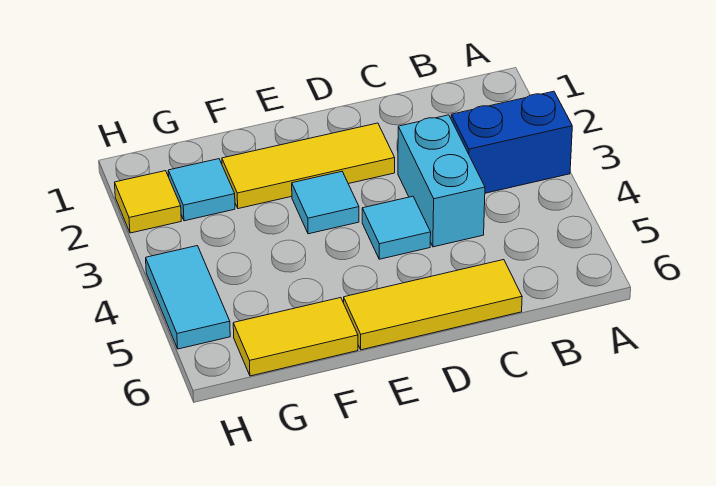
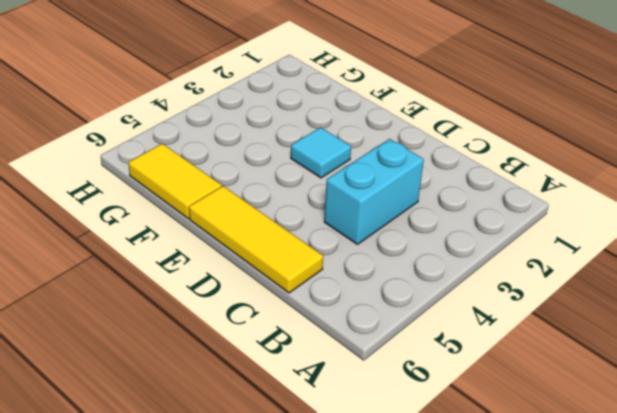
none -> blue brick A3:B3 level 1
none -> yellow tile D2:F2 level 1

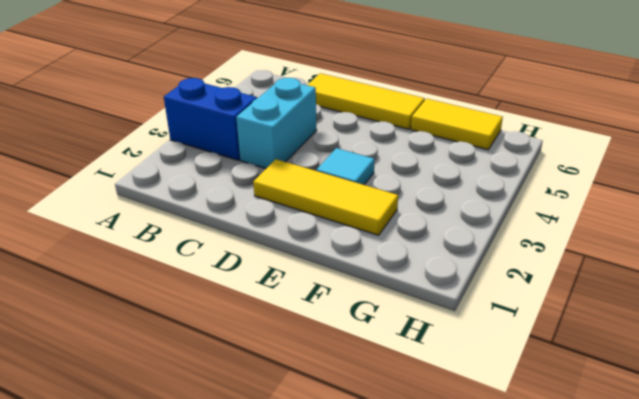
none -> cyan tile D4 level 1
none -> cyan tile G2 level 1

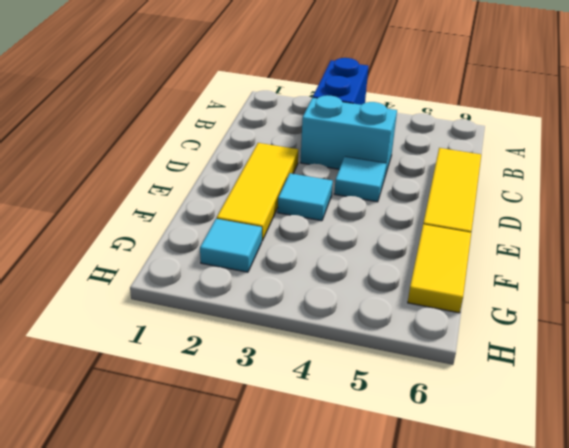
none -> yellow tile H2 level 1
none -> cyan tile H4:H5 level 1

